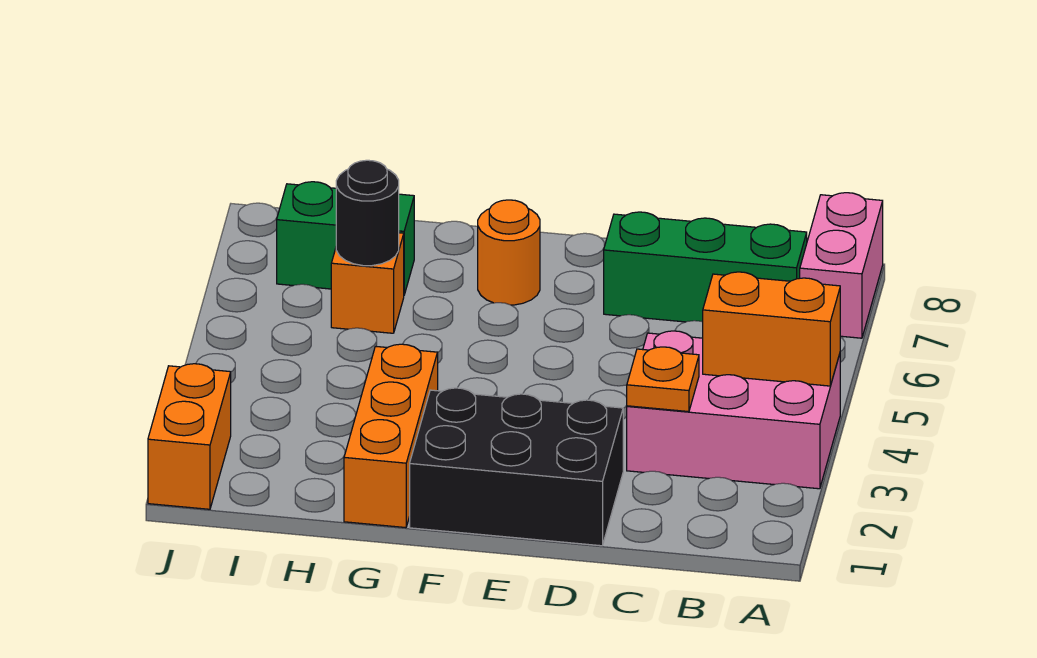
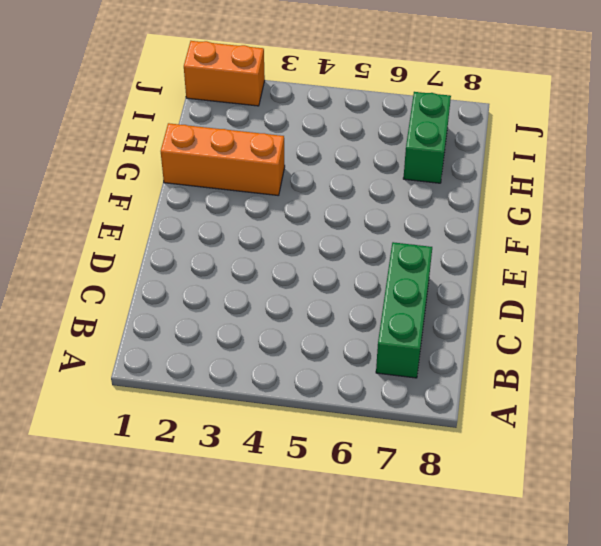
none -> pink brick A3:C4 level 1
none -> pink brick A7:A8 level 1
none -> black brick D1:F2 level 1

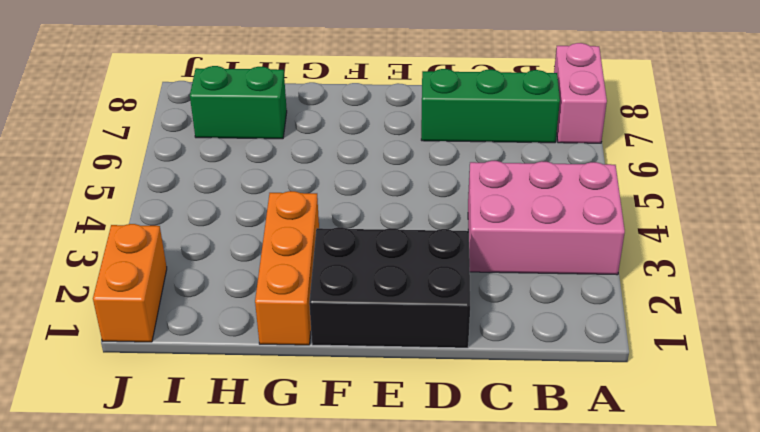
none -> orange round brick F7 level 1
none -> orange brick H6 level 1
none -> orange brick A4:B4 level 2

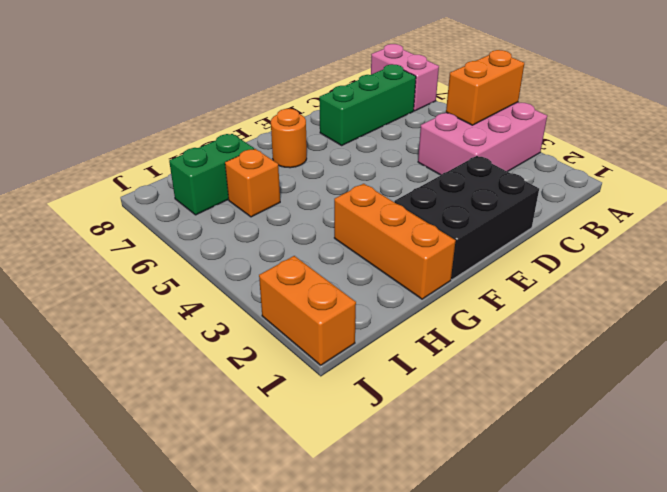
none -> orange plate C3 level 2
none -> black round brick H6 level 2

